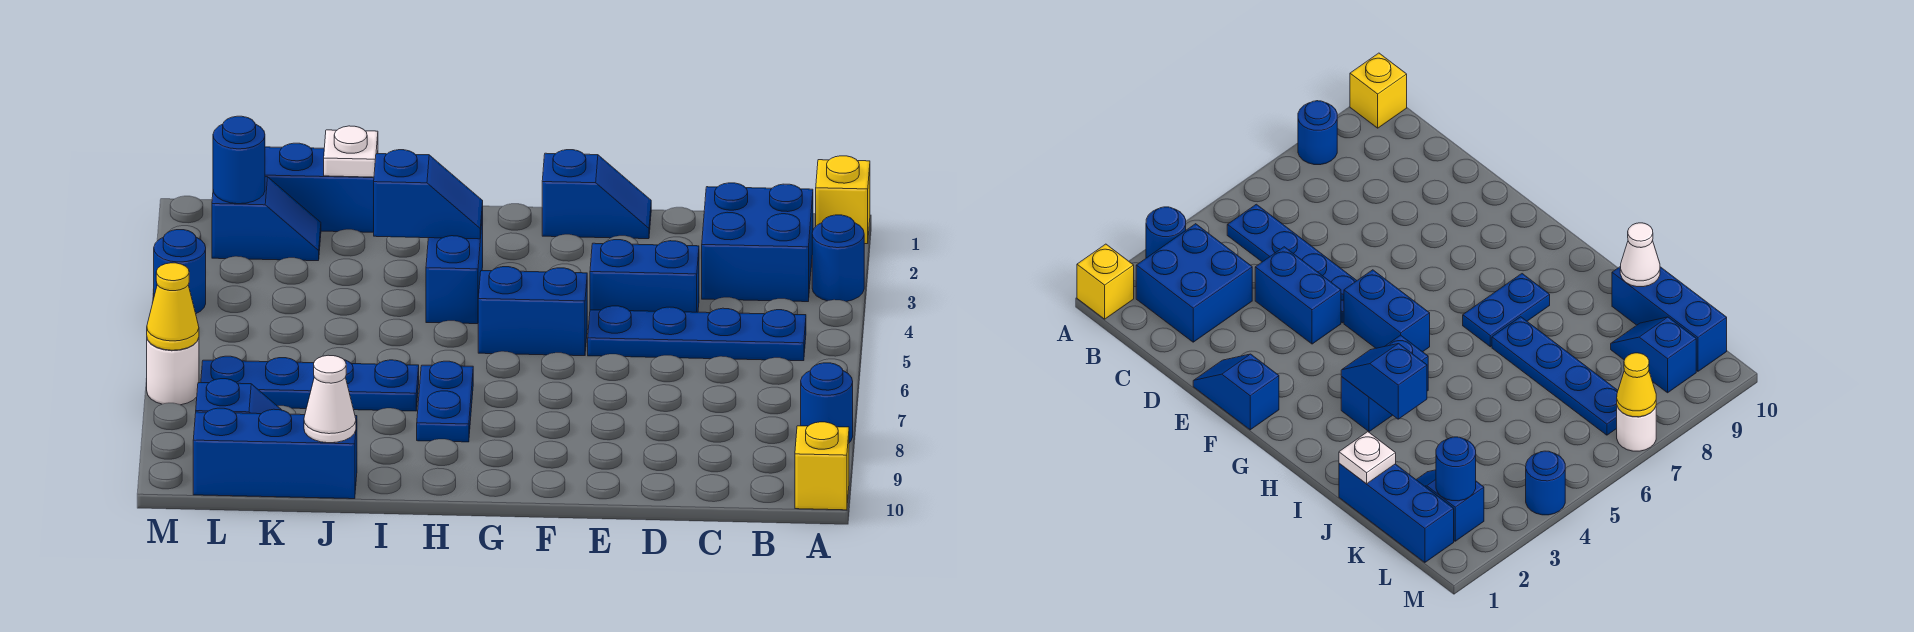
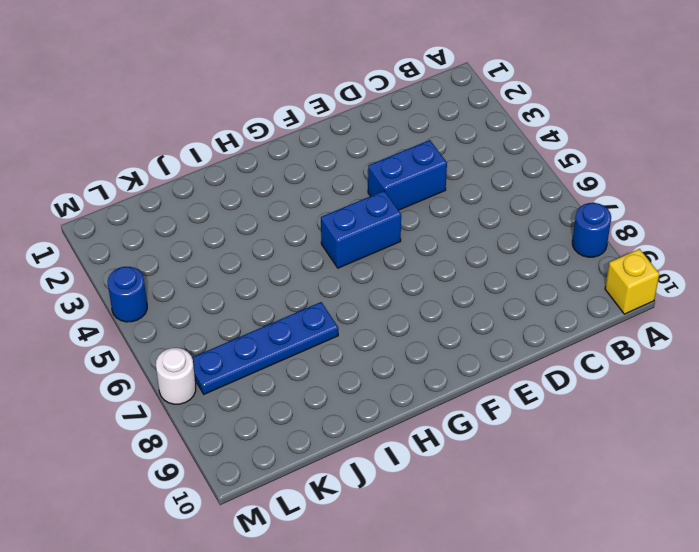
none -> yellow brick A1 level 1
none -> blue round brick A3 level 1
none -> blue brick B2:C3 level 1

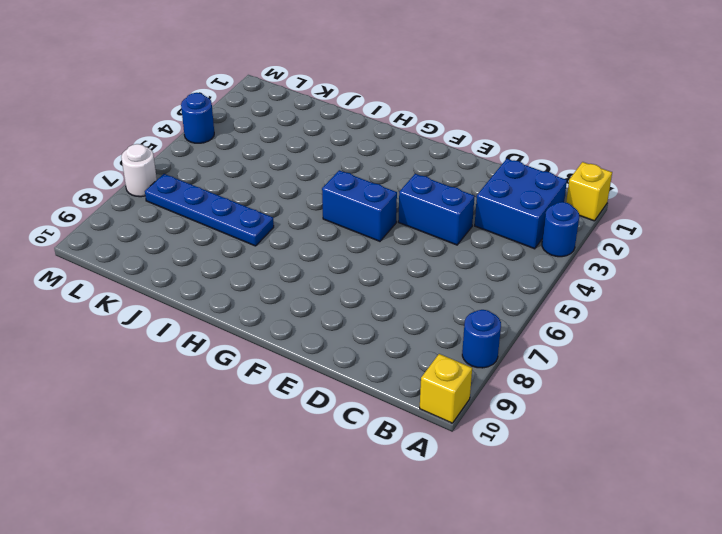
none -> blue plate B5:E5 level 1
none -> blue slope E1:F1 level 1 top F
none -> blue brick H3:H4 level 1

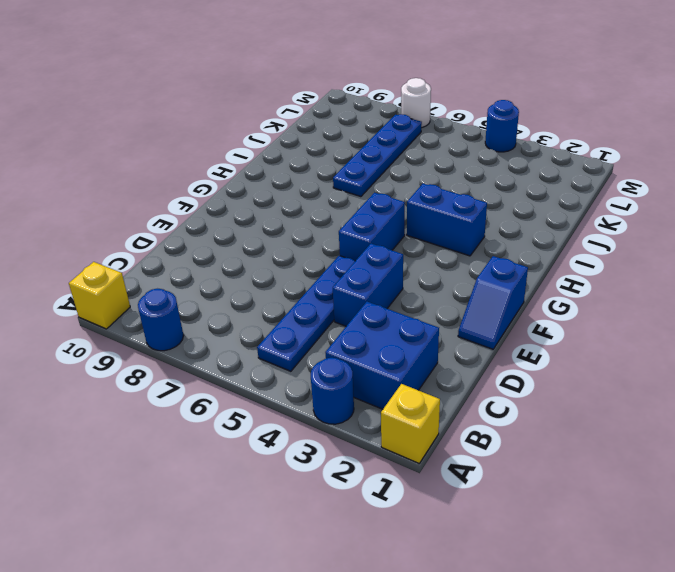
none -> blue plate H7:H8 level 1
none -> blue brick J1:L1 level 1
none -> blue brick J10:L10 level 1

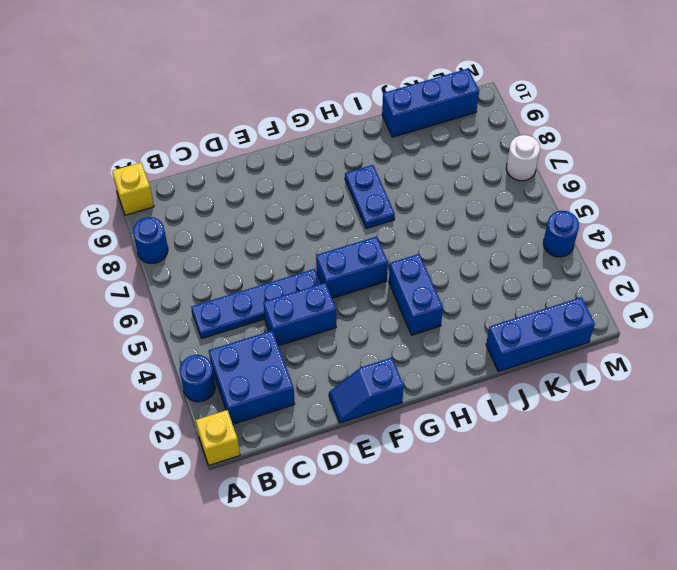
none -> blue plate I7:L7 level 1
none -> blue slope K2:L2 level 1 top L
none -> blue slope K9:L9 level 1 top L

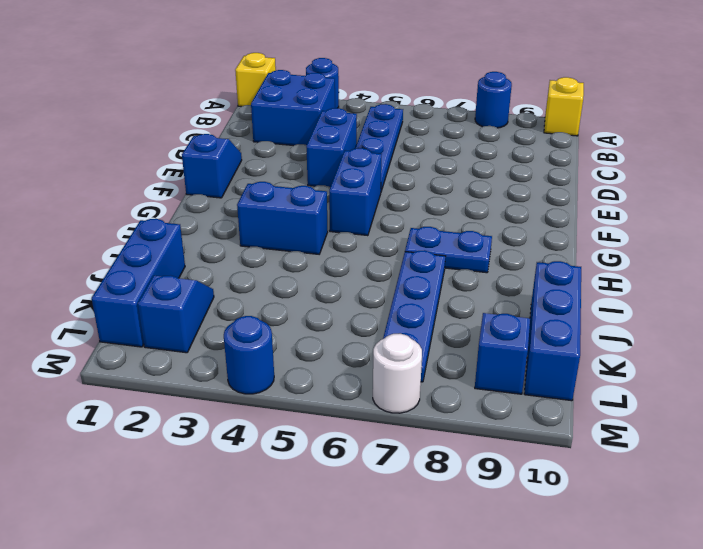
none -> blue slope H3:I3 level 2 top I
none -> white plate J1 level 2
none -> white cone J10 level 2

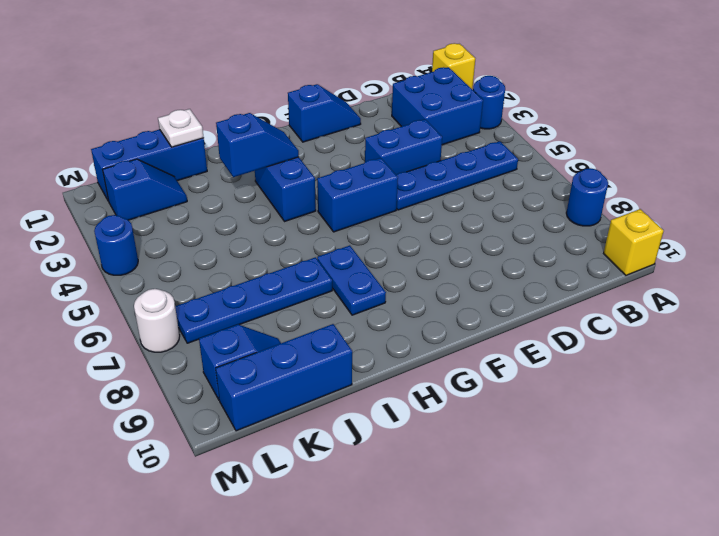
none -> white cone J10 level 2
none -> blue round brick L2 level 2
none -> yellow cone M7 level 2

